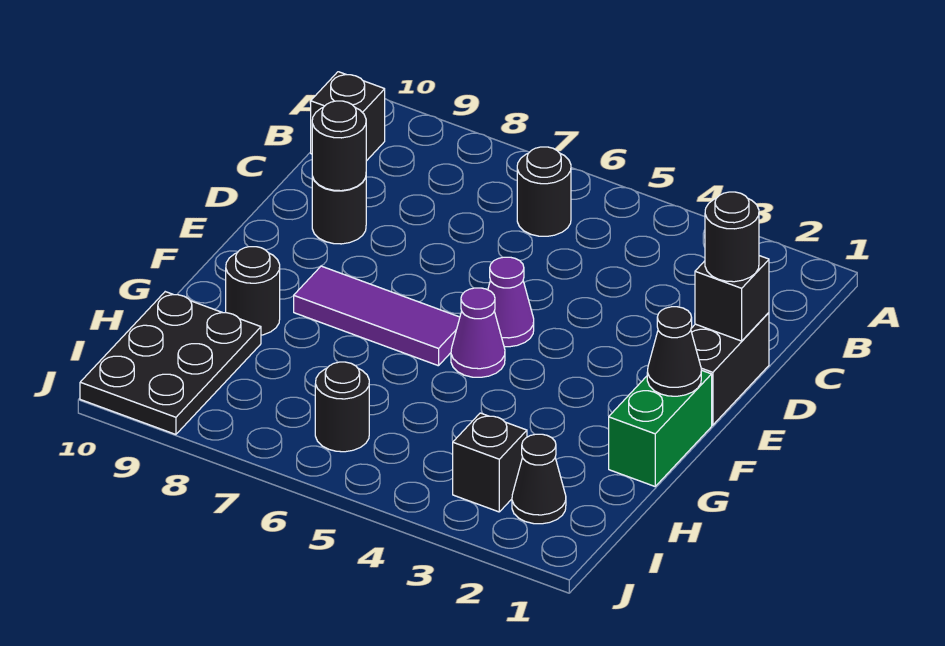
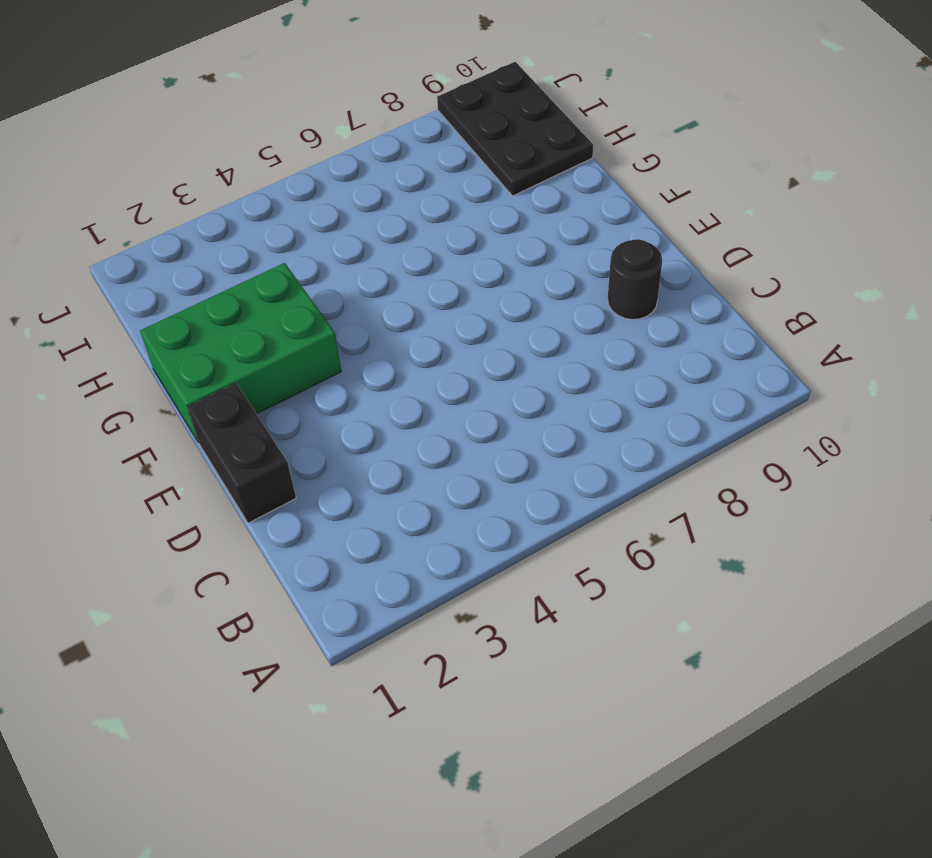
green brick F1:G3 level 1 -> green brick F1:G1 level 1
none -> black round brick B6 level 1
none -> black brick B10 level 1
none -> purple cone E5 level 1

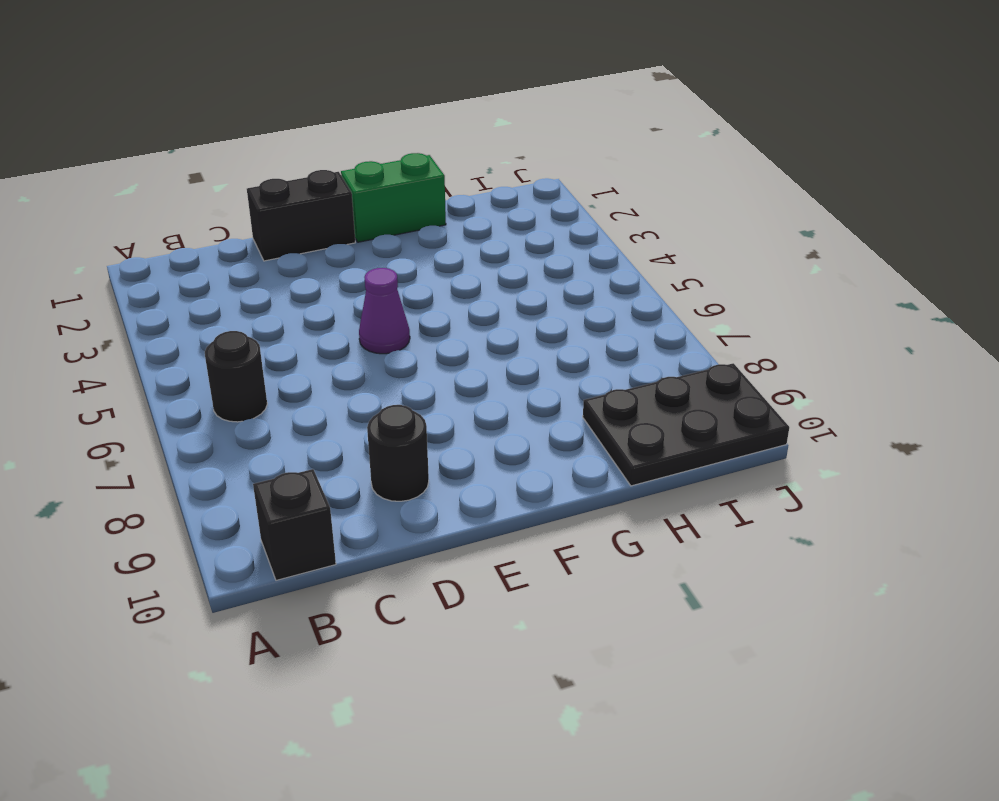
none -> purple cone F5 level 1
none -> purple tile F6:F8 level 1
none -> black round brick G9 level 1

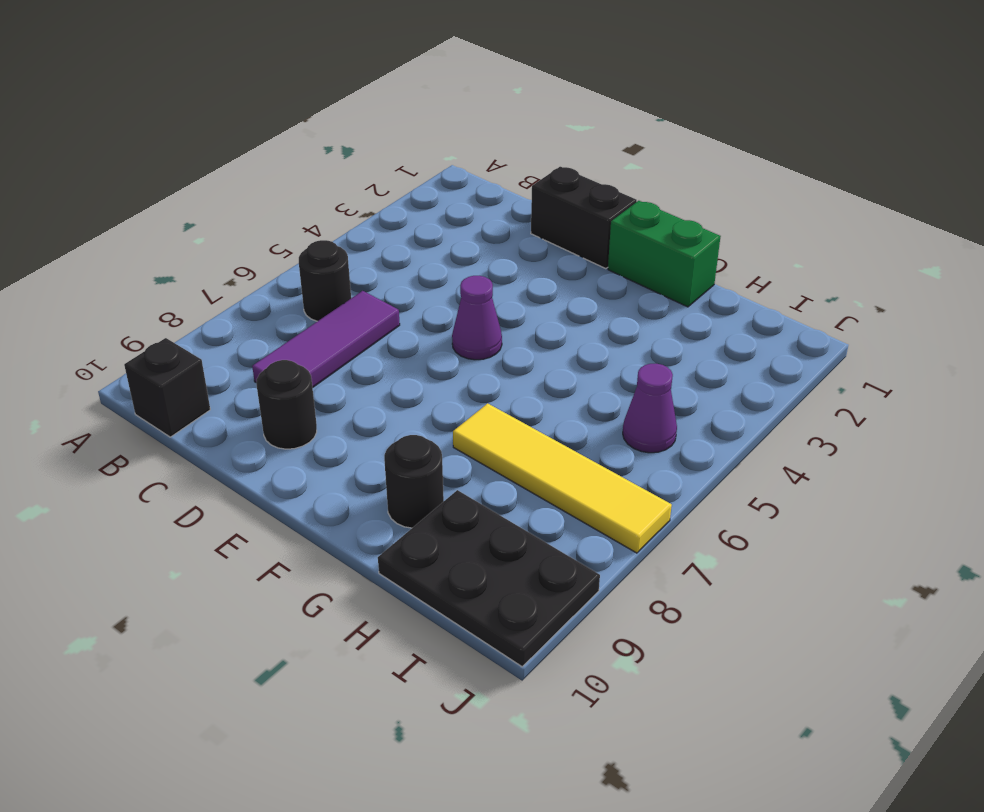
purple tile C6:C8 level 1 -> purple tile F6:F8 level 1
yellow tile G7:J7 level 1 -> none
purple cone I5 level 1 -> purple cone F5 level 1
none -> black cone I2 level 1
none -> black brick I3 level 1
none -> black round brick I6 level 1

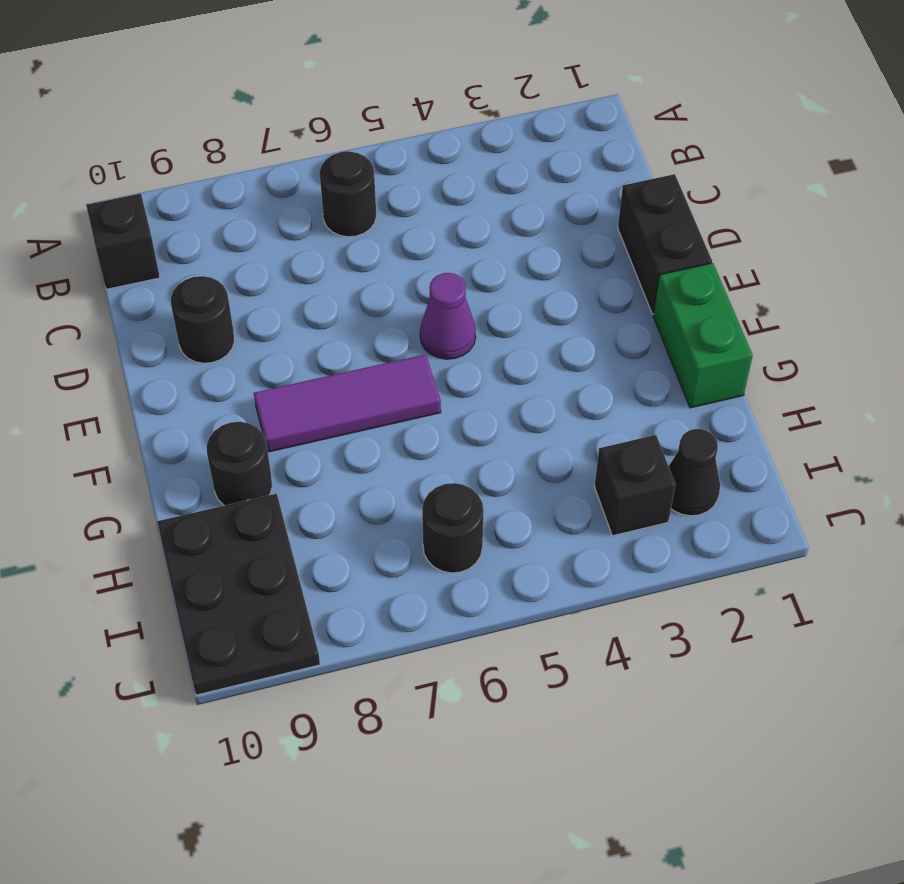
none -> purple cone F5 level 1
none -> black brick D1 level 2
none -> black round brick D9 level 2

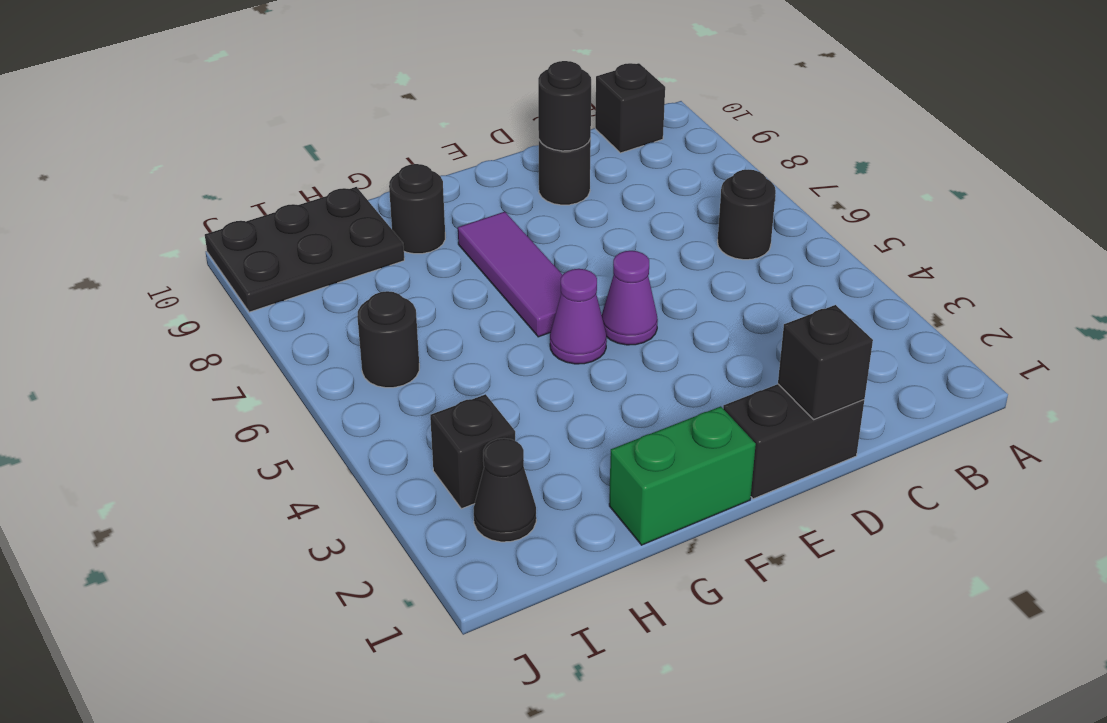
none -> black cone F1 level 2
none -> black round brick D1 level 3

